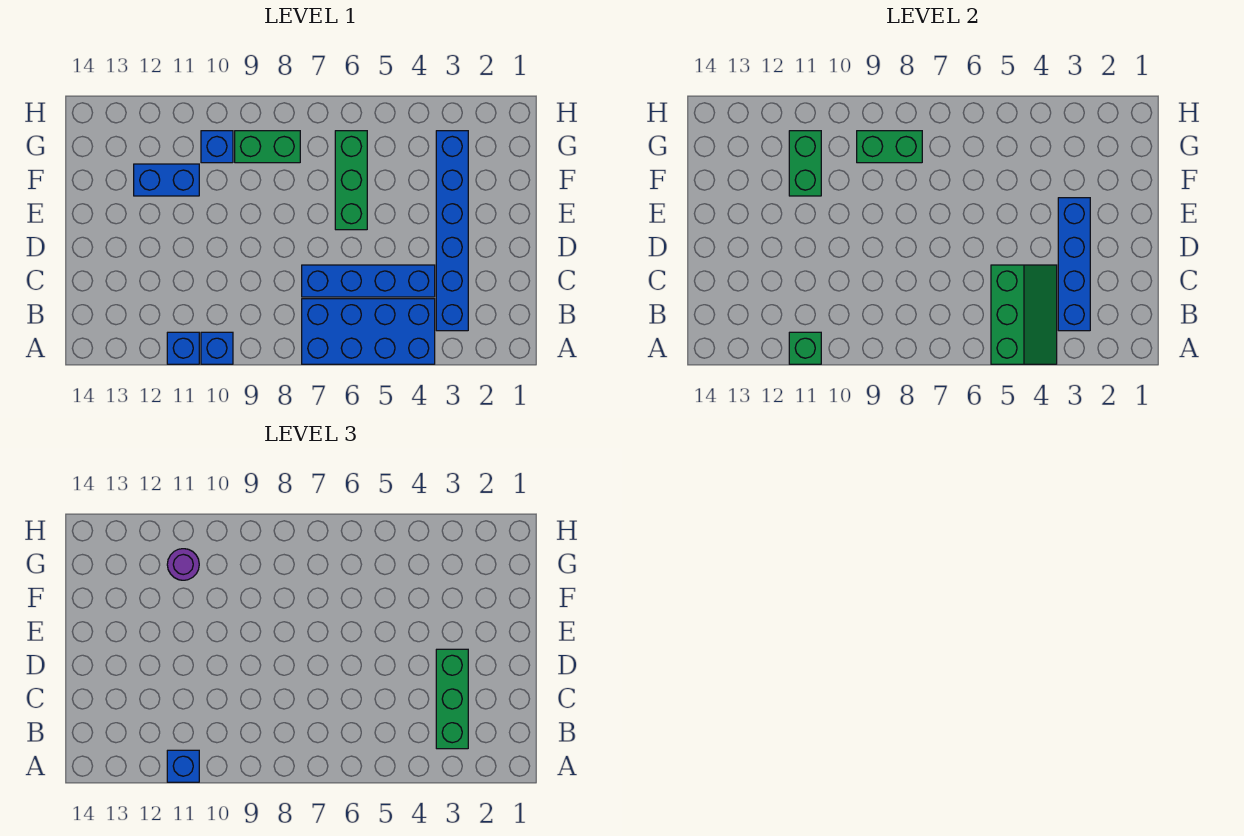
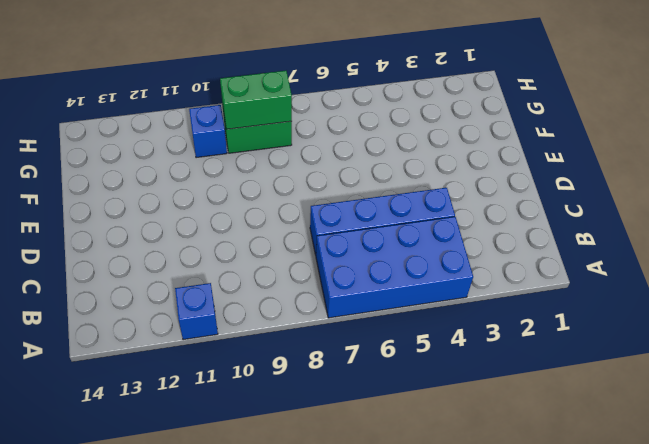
none -> blue brick A10 level 1
none -> blue brick B3:G3 level 1
none -> green brick E6:G6 level 1

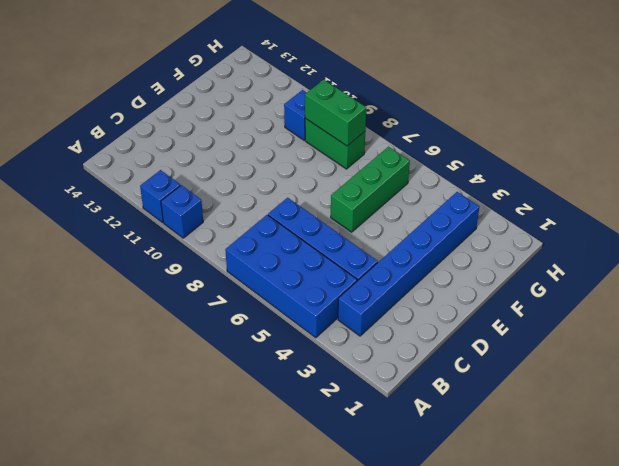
none -> blue brick F11:F12 level 1
none -> green slope A4:C5 level 2 top 5
none -> green brick A11 level 2

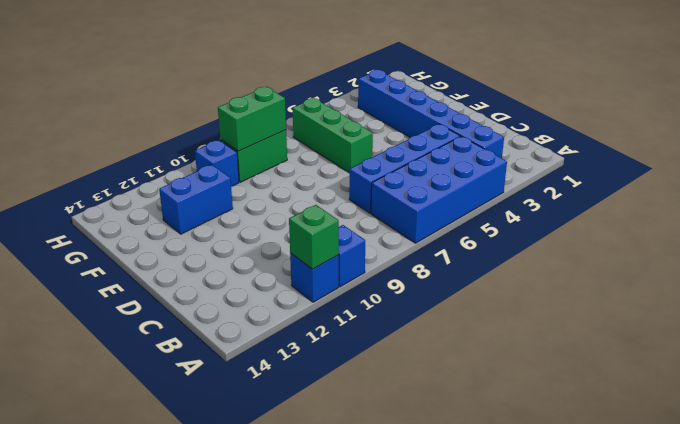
none -> green slope A4:C5 level 2 top 5
none -> blue brick B3:E3 level 2
none -> green brick F11:G11 level 2

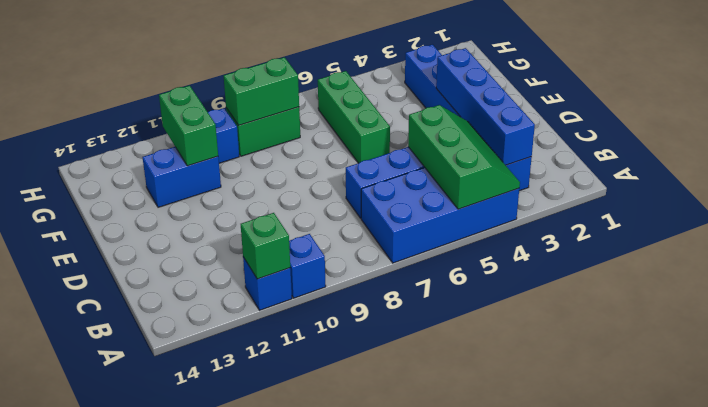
none -> blue brick A11 level 3
none -> green brick B3:D3 level 3
none -> purple round brick G11 level 3

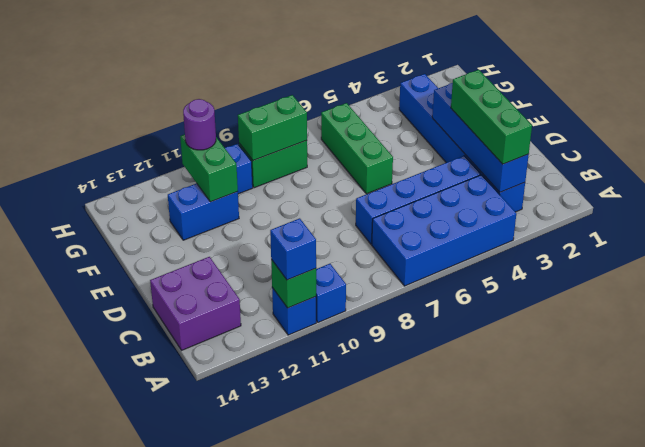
purple brick B13:C14 level 1 -> none
none -> green slope A4:C5 level 2 top 5

